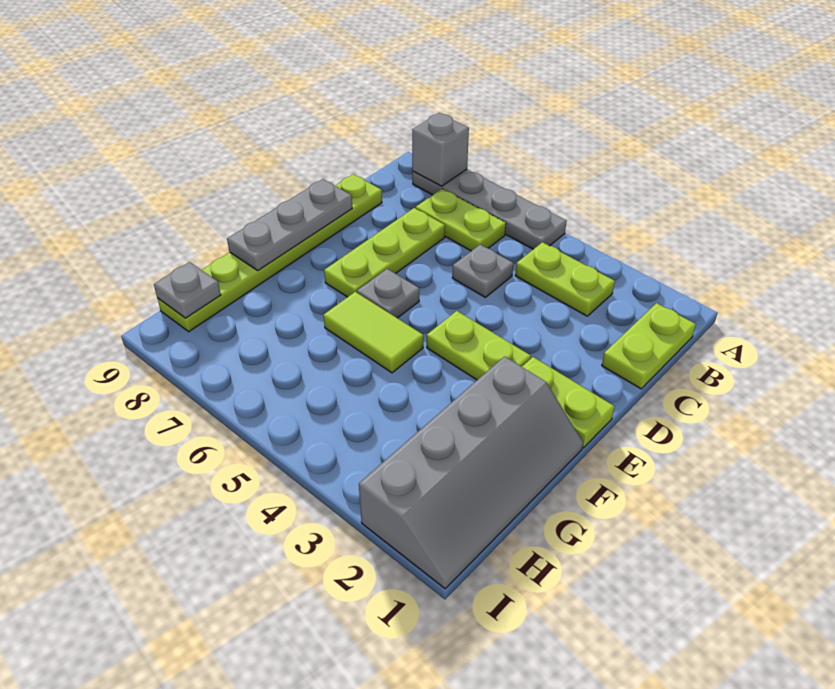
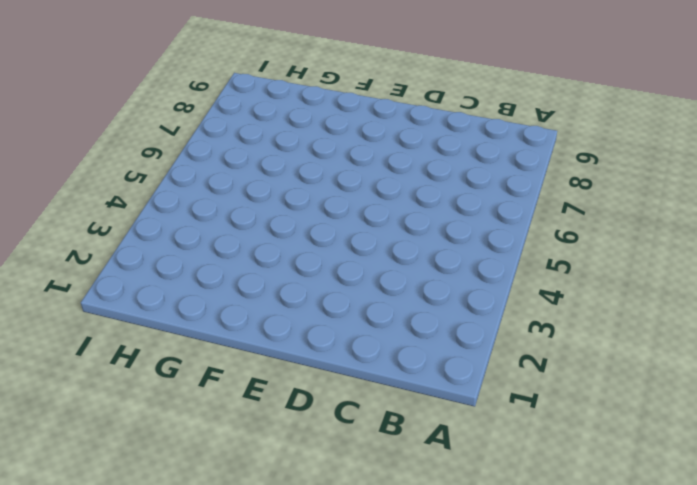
none -> grey plate A5:A8 level 1
none -> lime plate B1:C1 level 1
none -> lime plate B3:B4 level 1

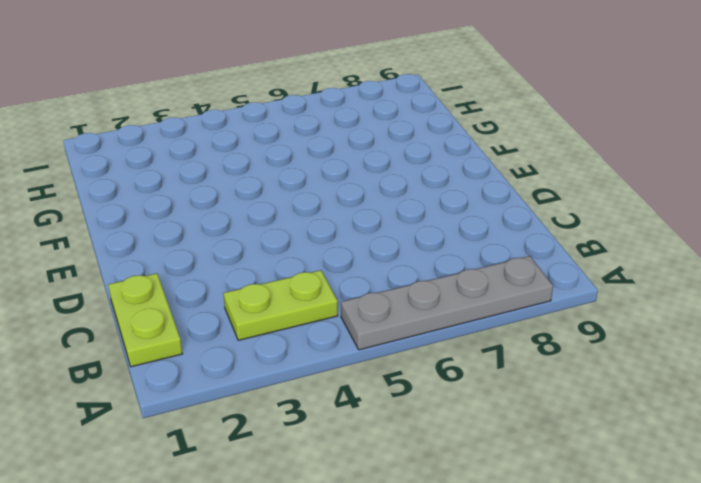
none -> lime plate B6:B7 level 1
none -> grey plate C5 level 1
none -> lime plate C7:E7 level 1

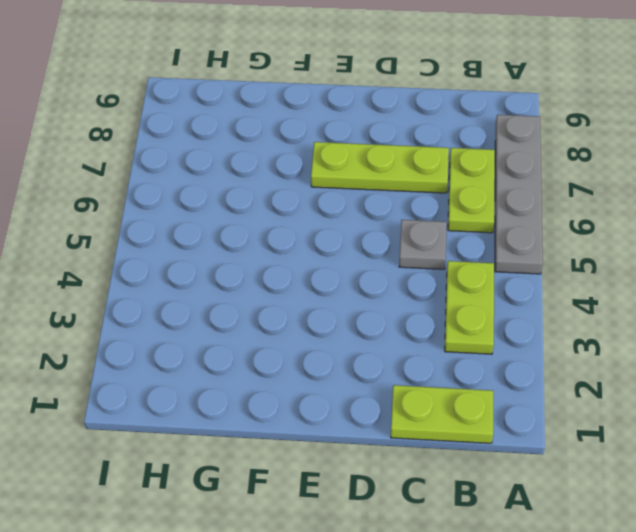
none -> lime plate C9:H9 level 1
none -> lime plate E1:E2 level 1
none -> lime plate E3:E4 level 1

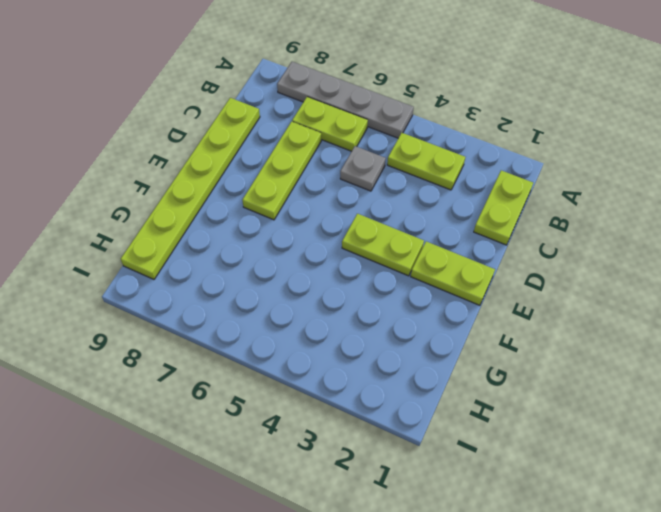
none -> grey plate E6 level 1
none -> grey slope F1:I2 level 1 top 2
none -> lime tile F5:F6 level 1

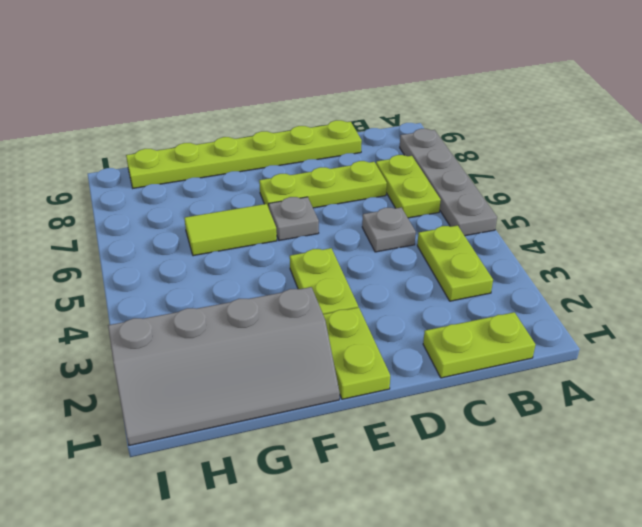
lime tile F6:G6 level 1 -> lime tile F5:F6 level 1
none -> grey brick A8 level 2
none -> grey plate D9:F9 level 2
none -> grey plate H9 level 2

